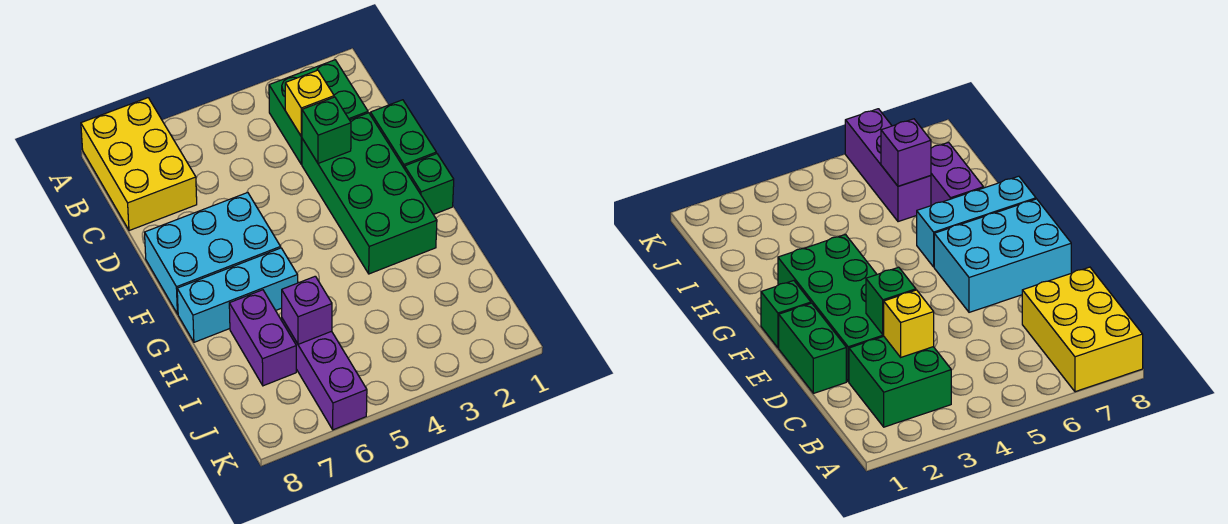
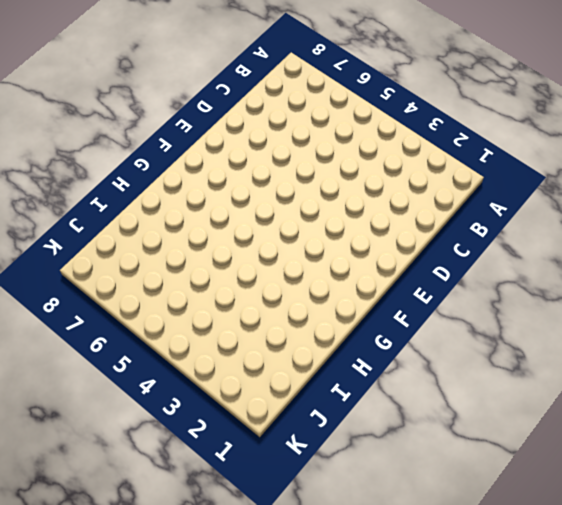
none -> yellow brick A7:C8 level 1
none -> green brick B2:C3 level 1
none -> green brick D1:E1 level 1

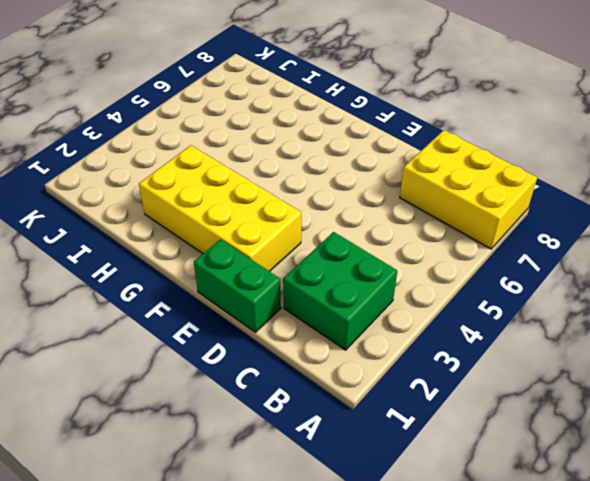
yellow brick E2:H3 level 1 -> green brick D2:G3 level 1
none -> cyan brick E6:F8 level 1
none -> green brick F1 level 1
none -> cyan brick G6:G8 level 1

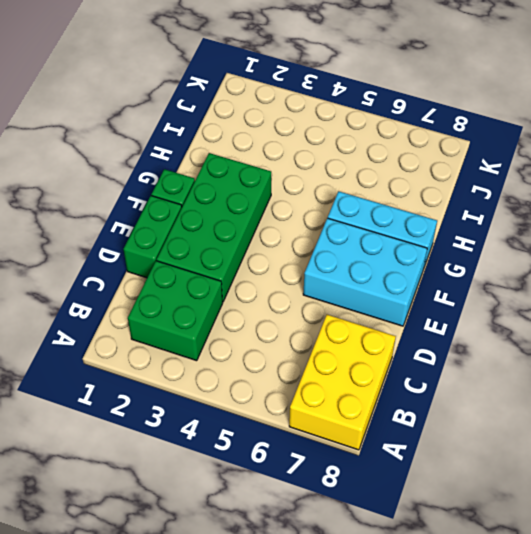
none -> purple brick H7:I7 level 1
none -> purple brick I6:K6 level 1
none -> yellow brick C3 level 2

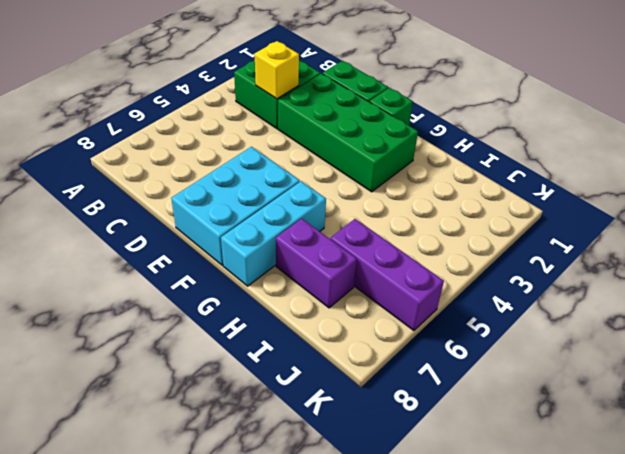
none -> yellow brick A7:C8 level 1
none -> green brick D3 level 2
none -> purple brick I6 level 2

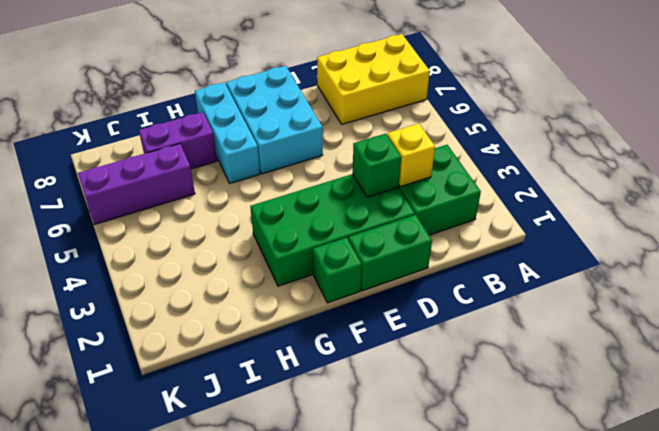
none -> purple brick I6 level 2

